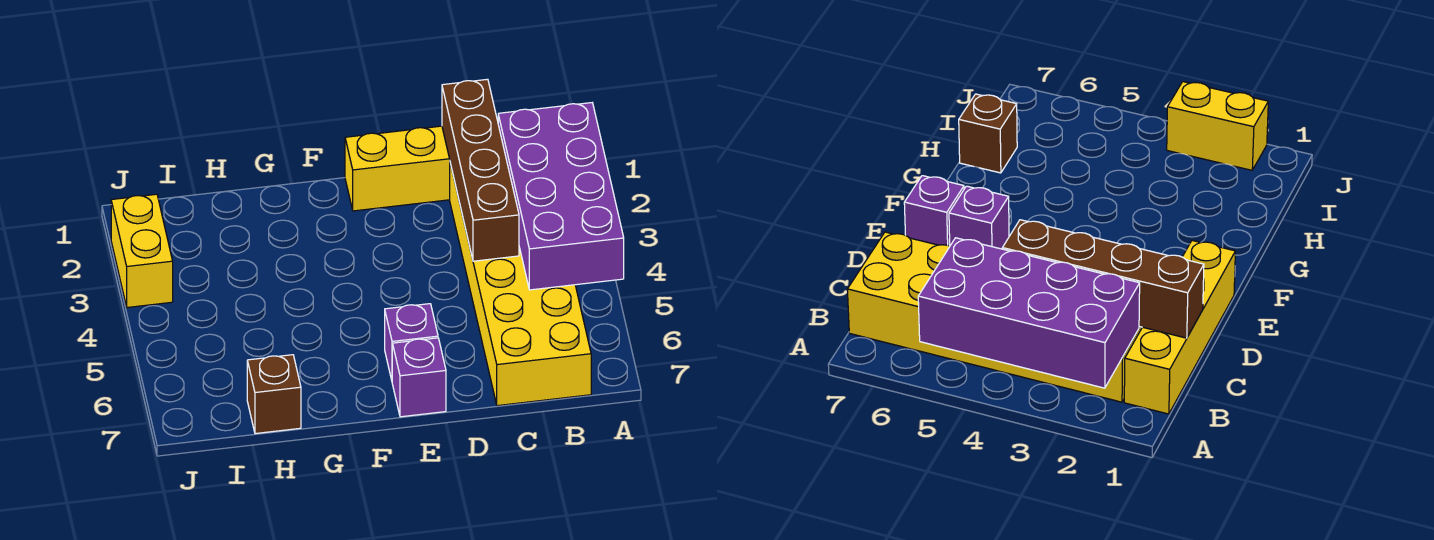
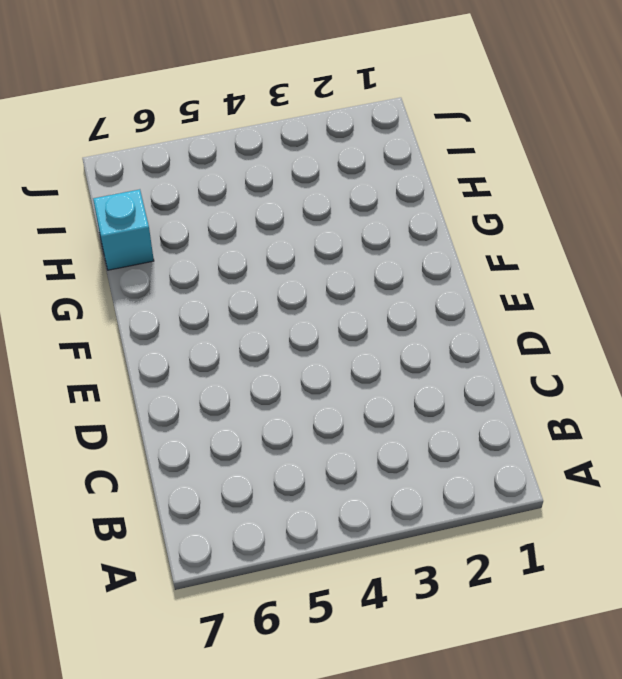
cyan brick H7 level 1 -> brown brick H7 level 1
none -> yellow brick B1:E1 level 1
none -> yellow brick B2:C7 level 1

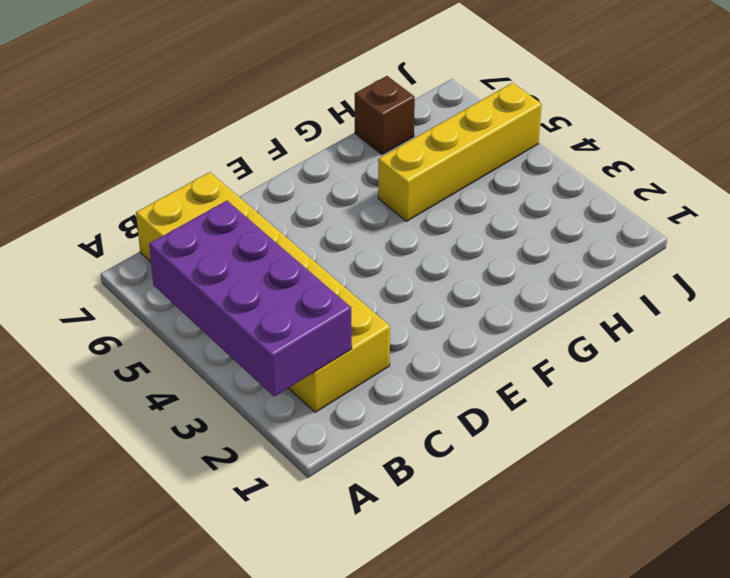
yellow brick G5:J5 level 1 -> yellow brick B1:E1 level 1
none -> purple brick E6 level 1
none -> purple brick E7 level 1

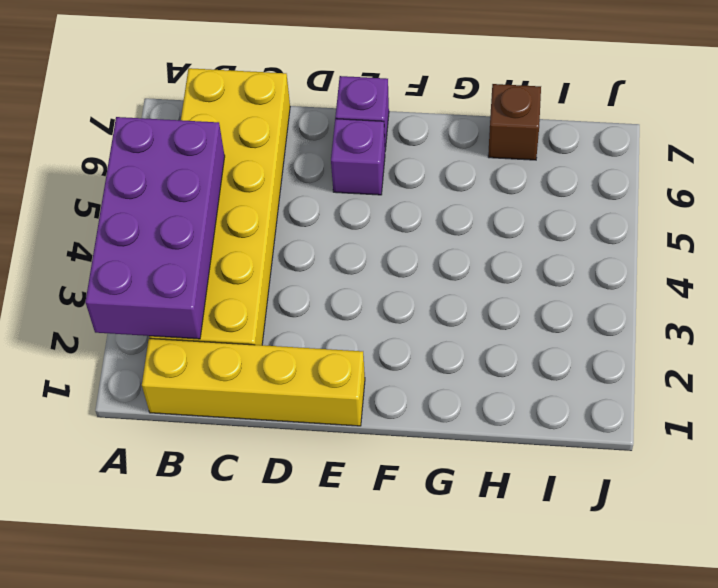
none -> yellow brick J2:J3 level 1
none -> brown brick C1:C4 level 2

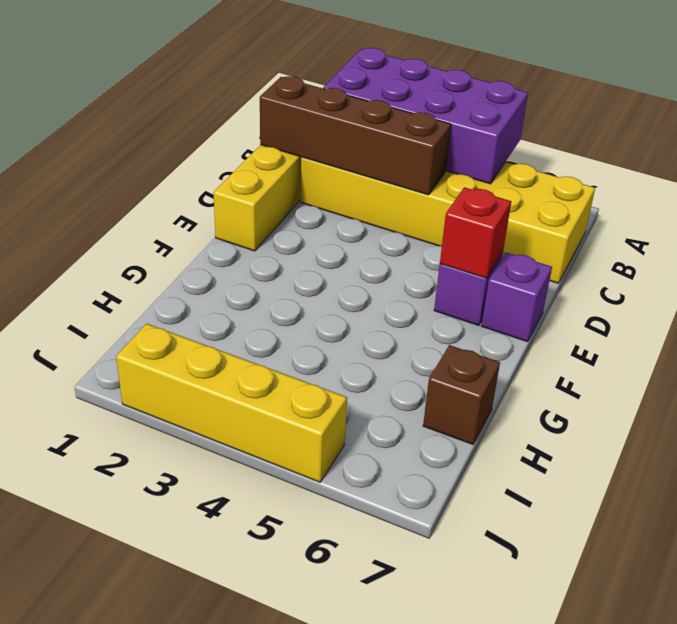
red brick E6 level 2 -> none
yellow brick J2:J5 level 1 -> yellow brick J2:J3 level 1

